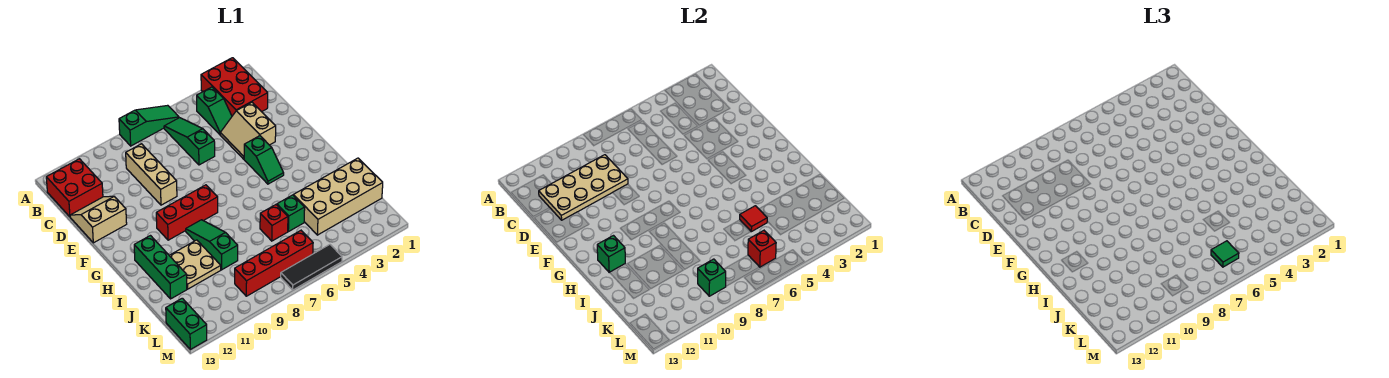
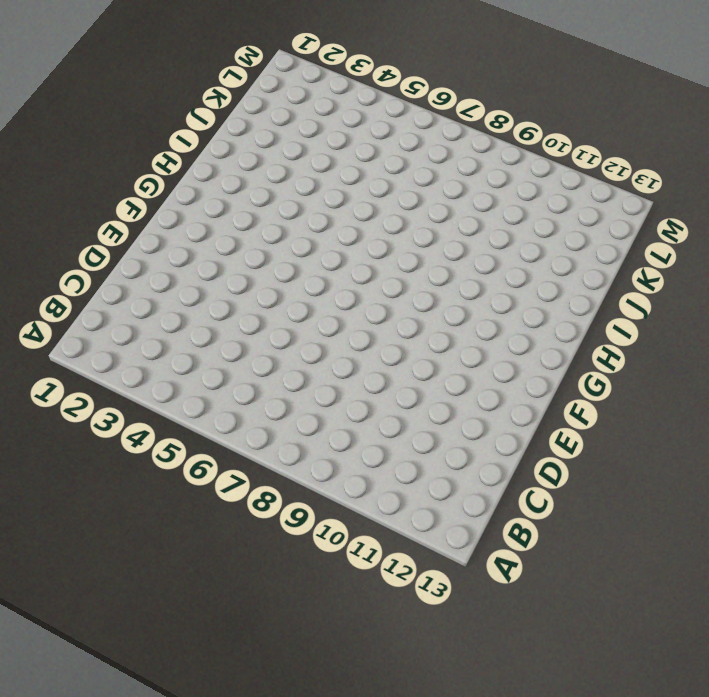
none -> red brick A2:C3 level 1
none -> green slope A6:A8 level 1 top 8
none -> green slope B4:C4 level 1 top B

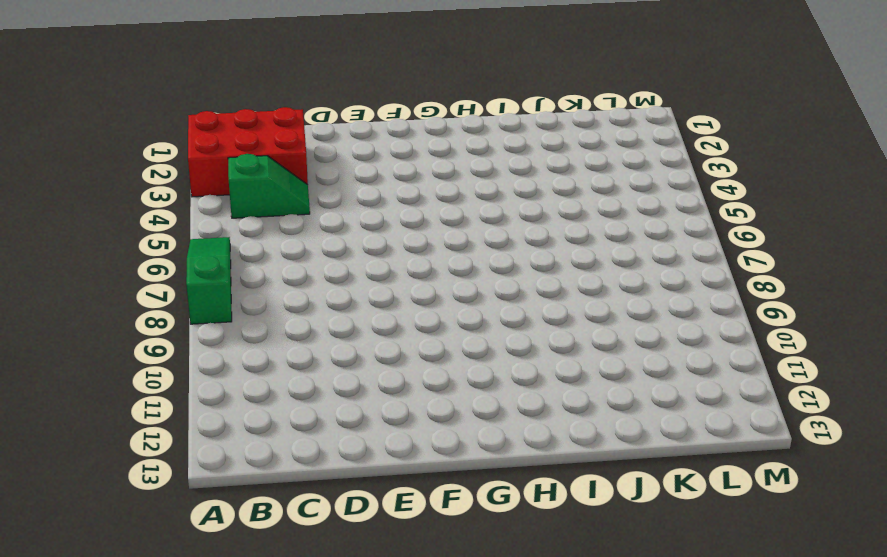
none -> green slope B6:D6 level 1 top D
none -> red brick B12:C13 level 1
none -> tan brick C9:E9 level 1

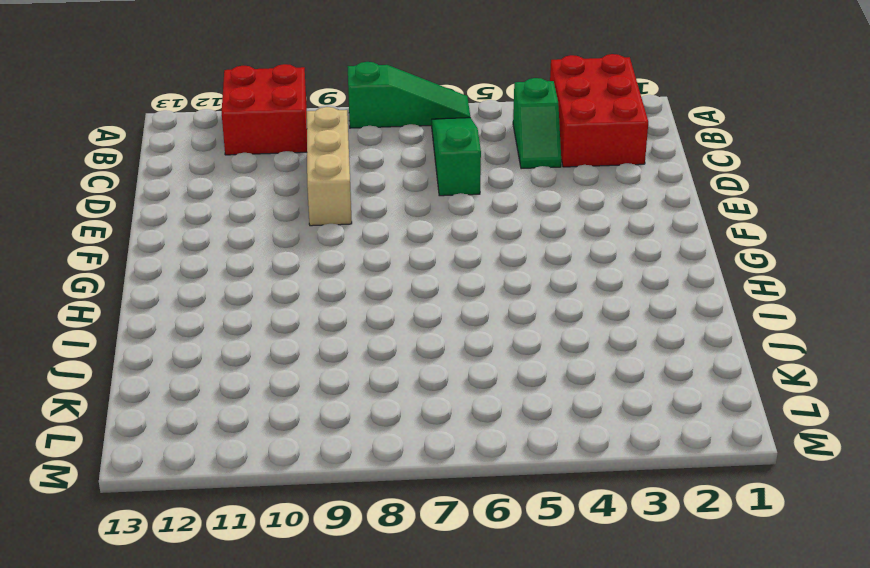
red brick A10:B11 level 1 -> red brick B12:C13 level 1
none -> tan slope D3:E4 level 1 top 3
none -> tan slope D12:E13 level 1 top E
none -> green slope F4:G4 level 1 top F

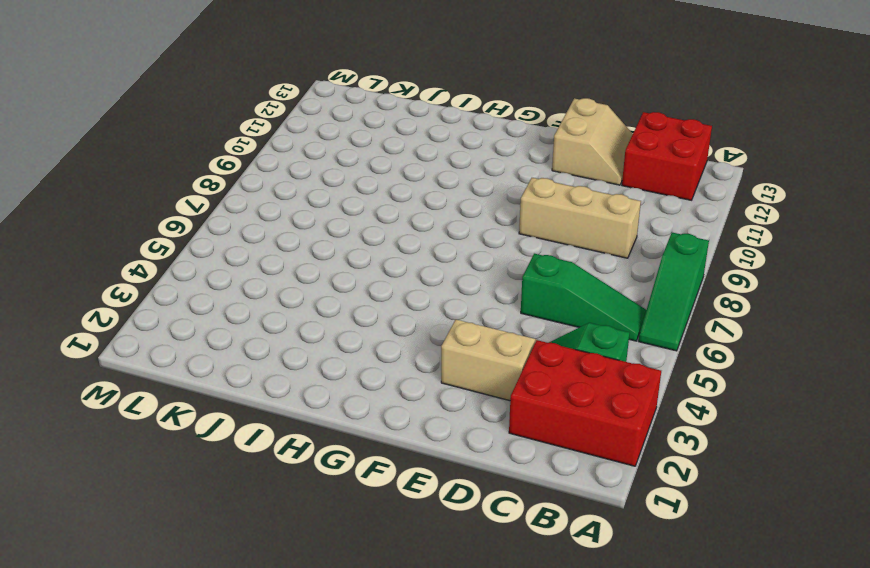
none -> green slope F4:G4 level 1 top F
none -> red brick G8:G10 level 1
none -> green slope H9:J9 level 1 top J

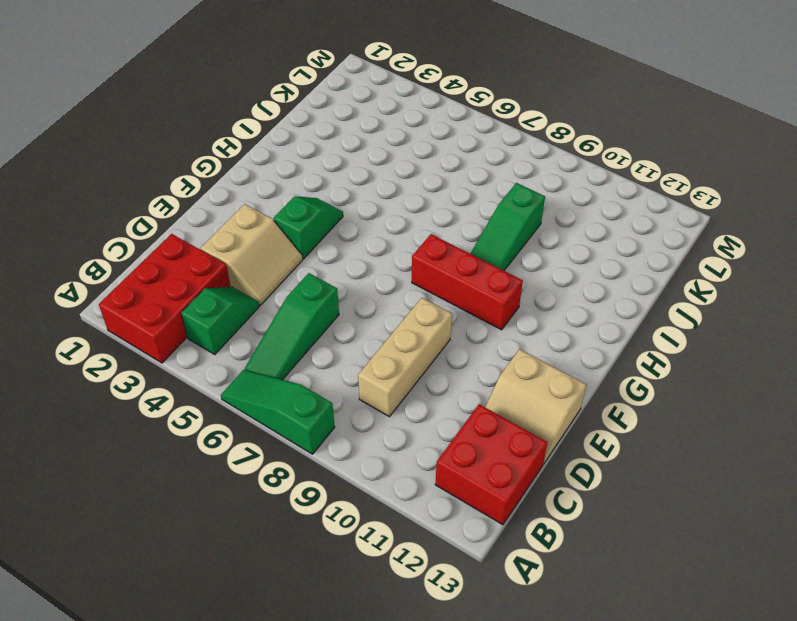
none -> green brick H12:J12 level 1
none -> tan plate I10:J11 level 1
none -> tan brick J1:K4 level 1

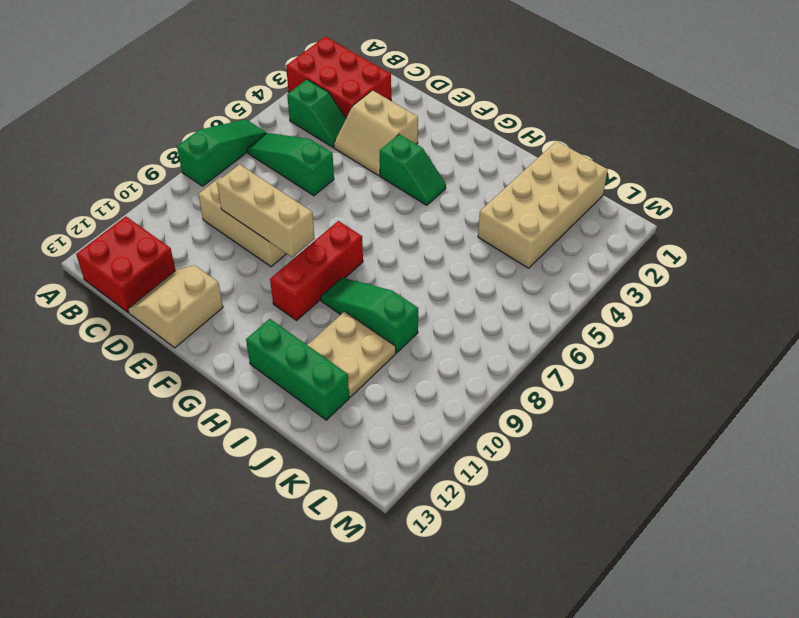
tan brick D9:F9 level 2 -> tan plate C9:D12 level 2
none -> green brick J5 level 1
none -> red brick J6 level 1
none -> red brick L6:L9 level 1

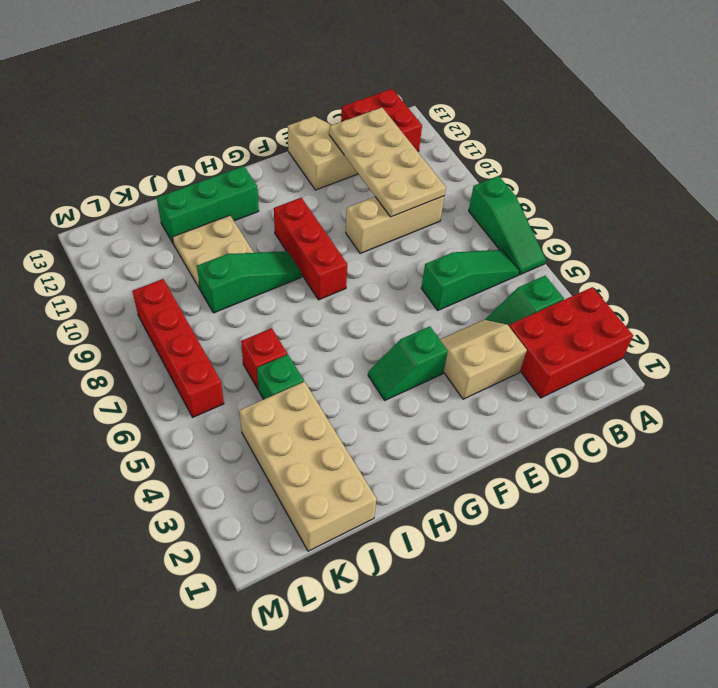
none -> green brick L13:M13 level 1
none -> black tile M5:M7 level 1
none -> green brick H12 level 2

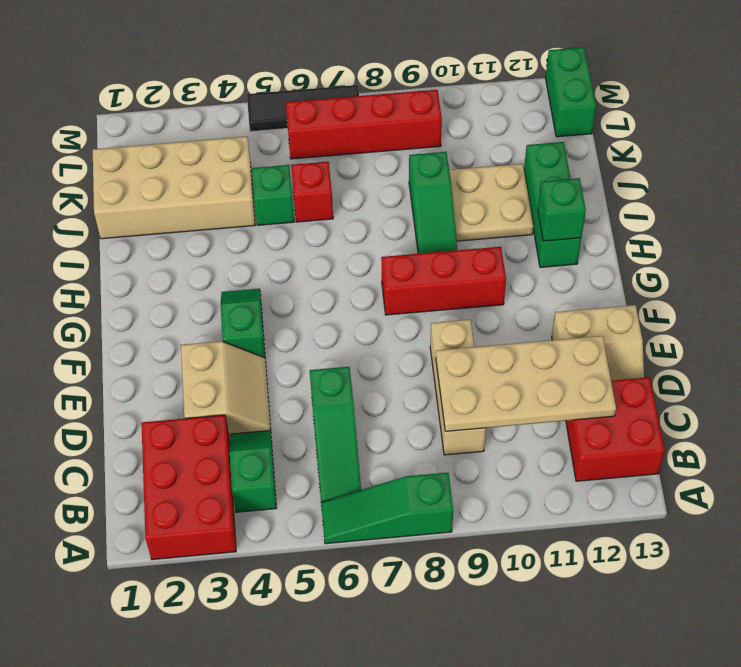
none -> red tile J5 level 2
none -> red brick L6 level 2
none -> green brick L9 level 2

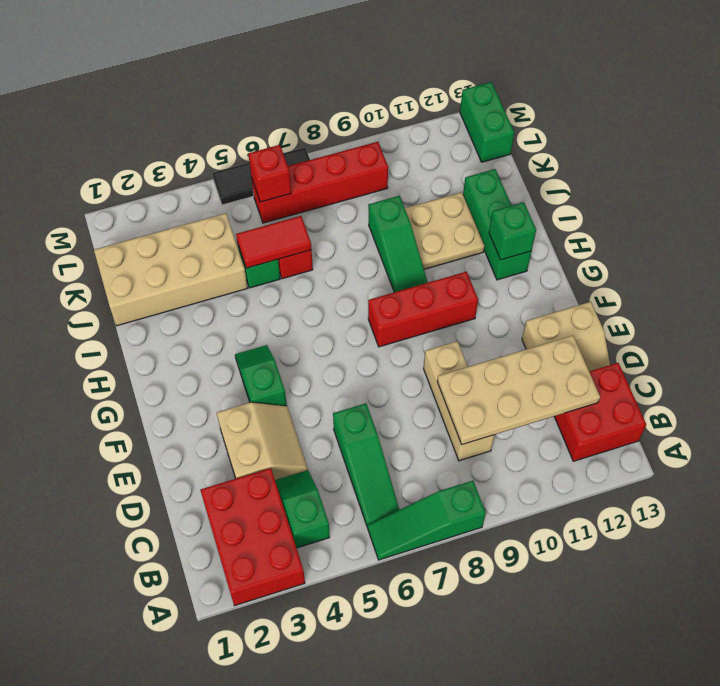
red tile J5:J6 level 2 -> red tile J5 level 2
none -> green brick L9 level 2
none -> green tile L6 level 3

